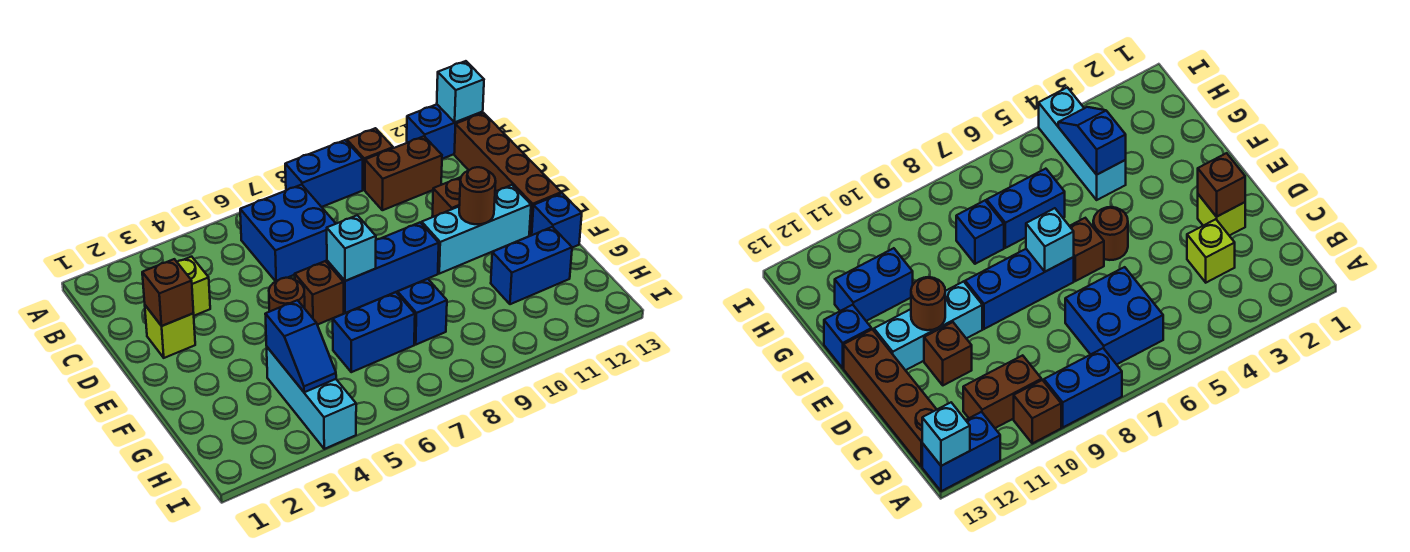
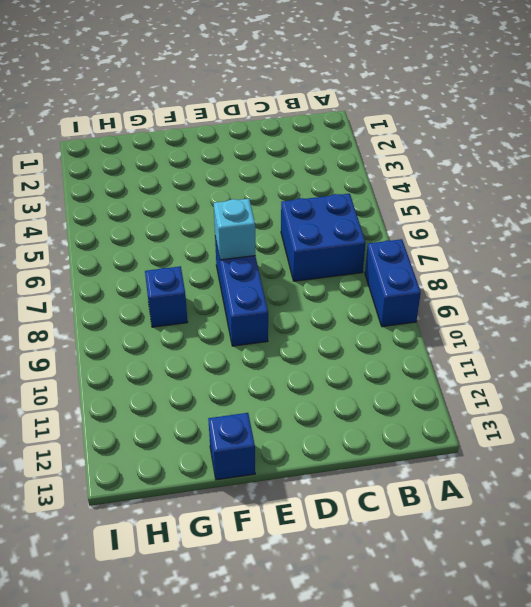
none -> brown brick A10 level 1
none -> blue brick A12:A13 level 1
none -> brown brick B10:B11 level 1

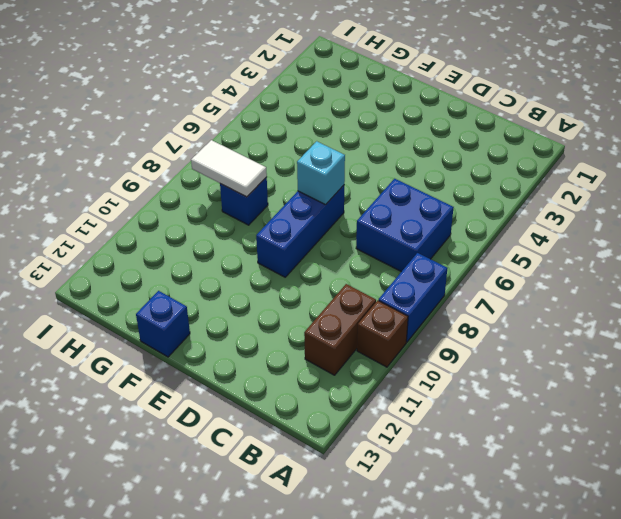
white tile G8:H8 level 2 -> none
none -> blue brick A12:A13 level 1
none -> brown brick B13:E13 level 1
none -> lime brick C3 level 1

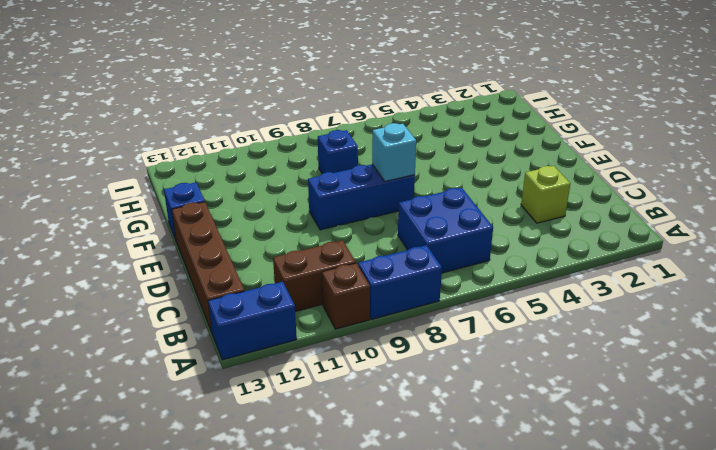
none -> lime brick D2 level 1
none -> brown brick D11 level 1
none -> brown round brick E5 level 1

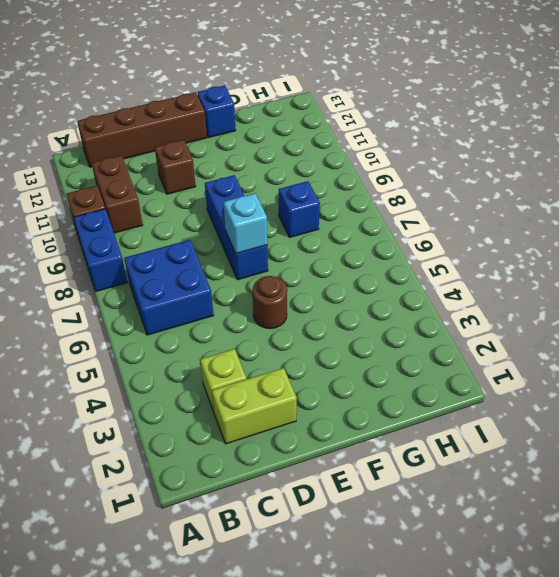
lime brick C2:D2 level 1 -> lime brick D2 level 1
none -> blue brick A12:A13 level 1
none -> brown brick E6 level 1
none -> cyan brick E10:E12 level 1

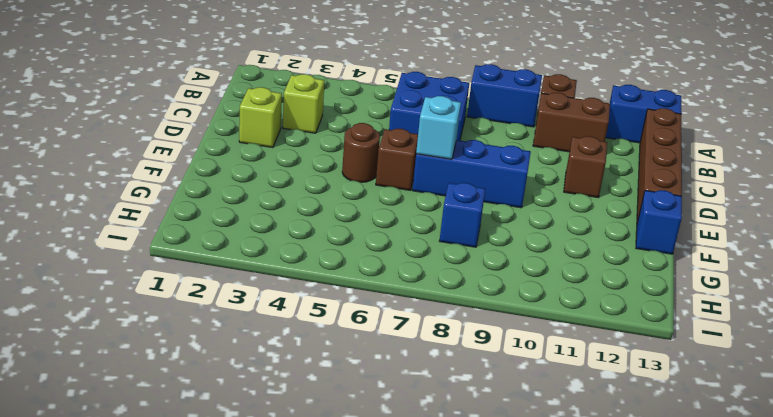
none -> cyan brick E10:E12 level 1
none -> cyan brick G4:I4 level 1
none -> blue brick G6:G7 level 1

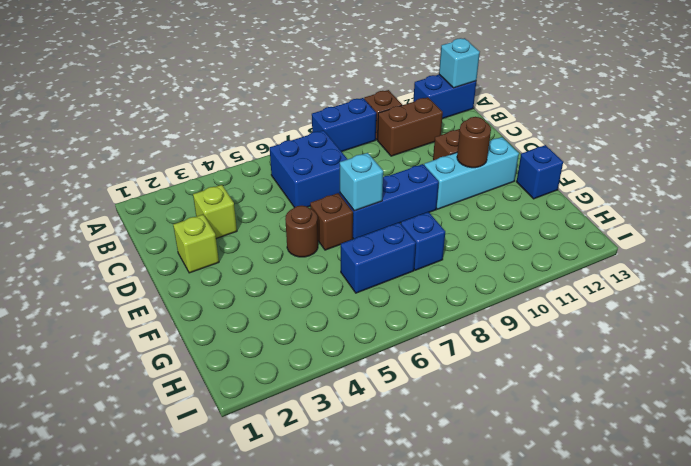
none -> brown brick B13:E13 level 1
none -> cyan brick G4:I4 level 1
none -> blue brick G11:G12 level 1

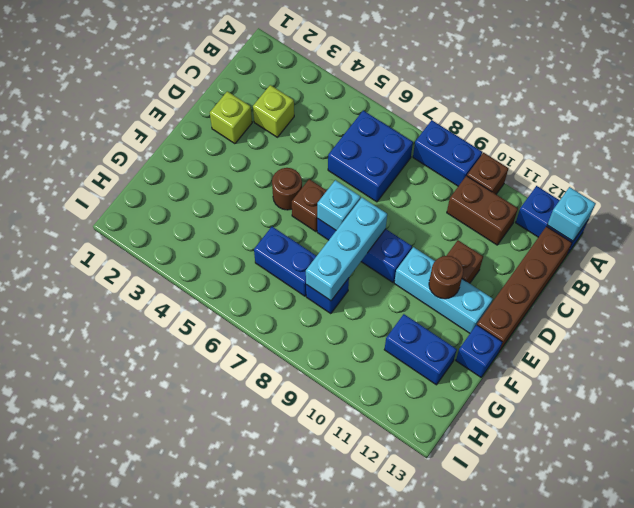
cyan brick E8:G8 level 2 -> cyan brick G4:I4 level 1
none -> brown brick D2 level 2
none -> blue slope G4:H4 level 2 top G

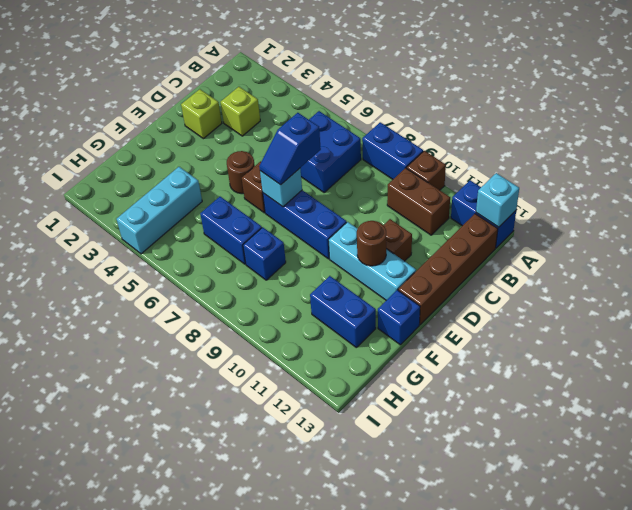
blue slope D7:E7 level 3 top D -> blue slope G4:H4 level 2 top G
none -> brown brick D2 level 2

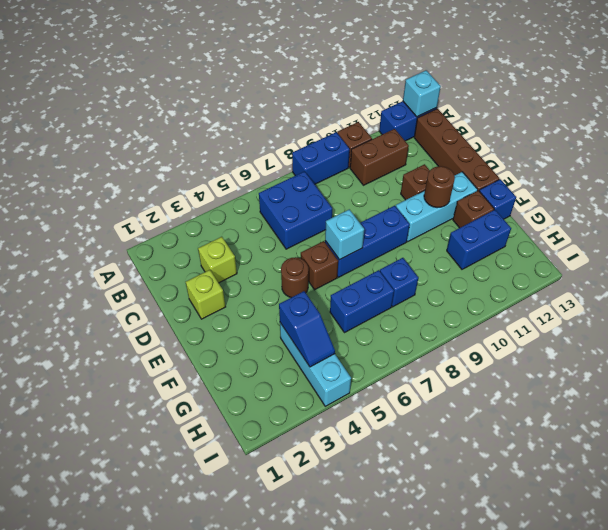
brown brick F12 level 1 -> brown brick D2 level 2

